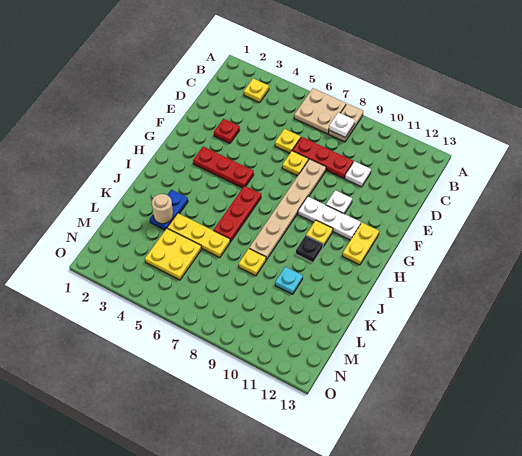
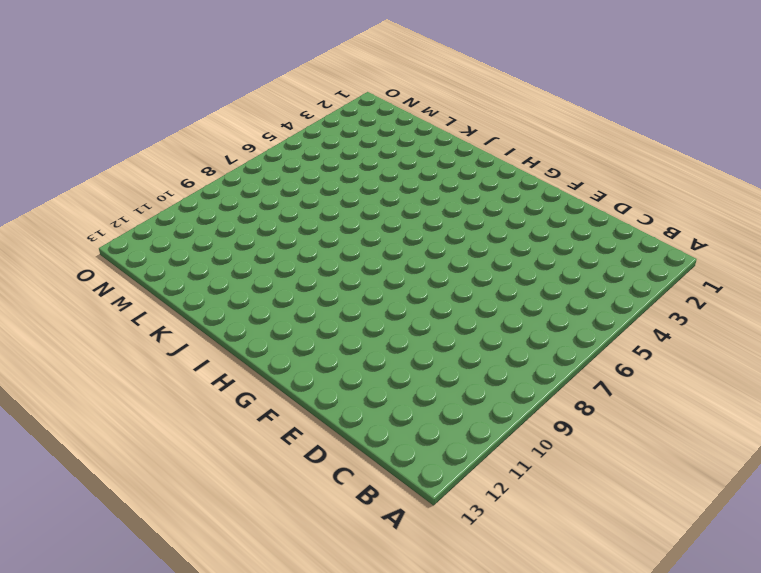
none -> tan plate A6:B7 level 1
none -> tan plate A8:B8 level 1
none -> yellow plate B3 level 1

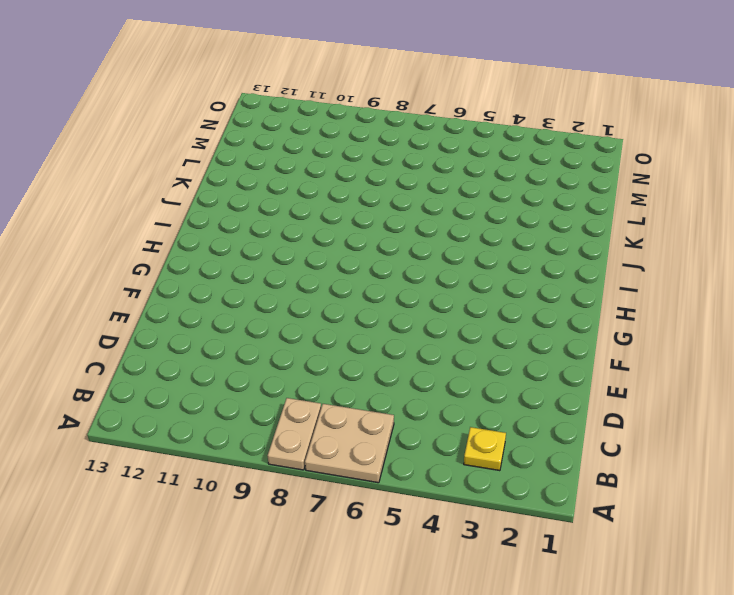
none -> yellow plate D6 level 1
none -> red plate D7:D9 level 1
none -> white plate D10 level 1

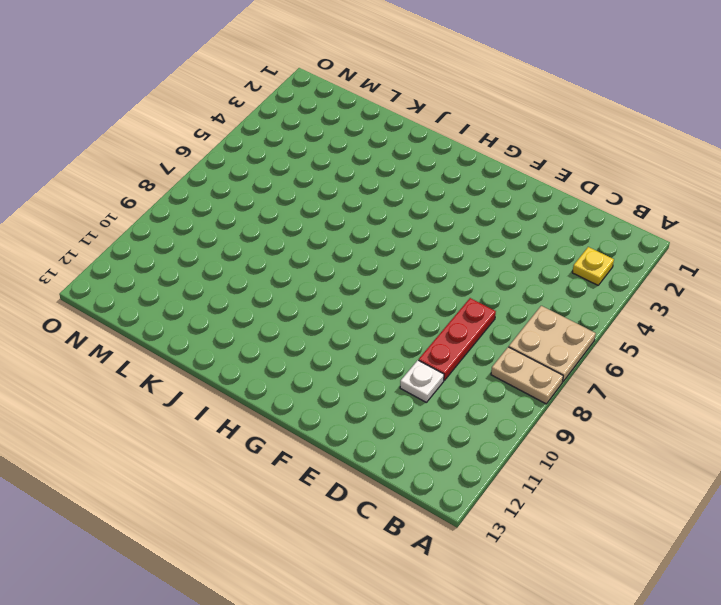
none -> yellow plate D6 level 1
none -> red plate E3 level 1
none -> yellow plate E7 level 1

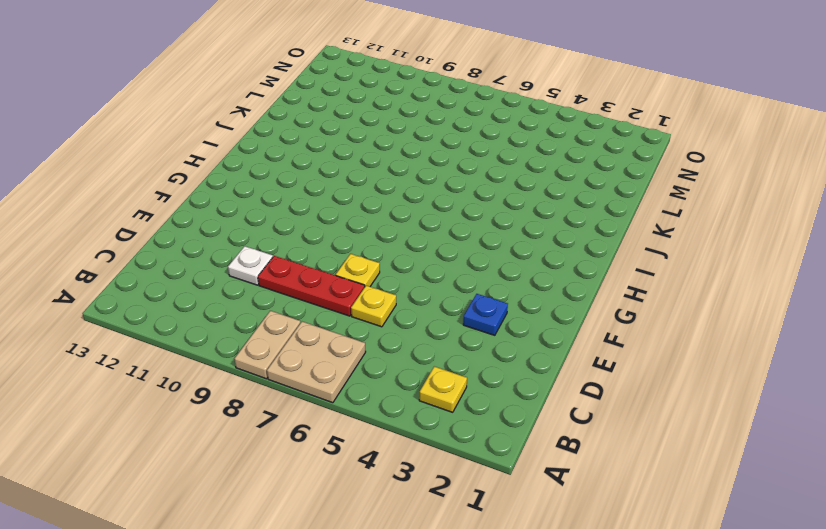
blue plate E3 level 1 -> red plate E3 level 1
none -> tan plate E8:J8 level 1
none -> white plate F10 level 1
none -> red plate G3:G5 level 1

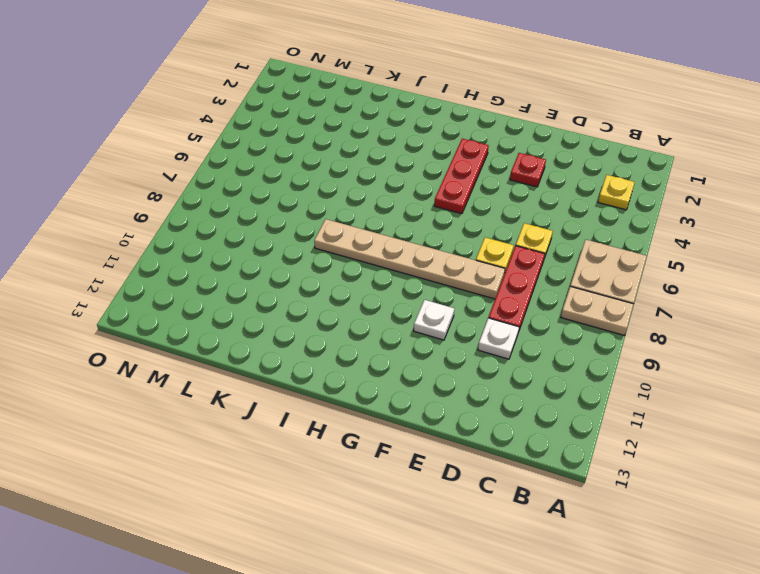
none -> white plate G9:G11 level 1
none -> yellow plate G12:H12 level 1
none -> red plate H6:J6 level 1

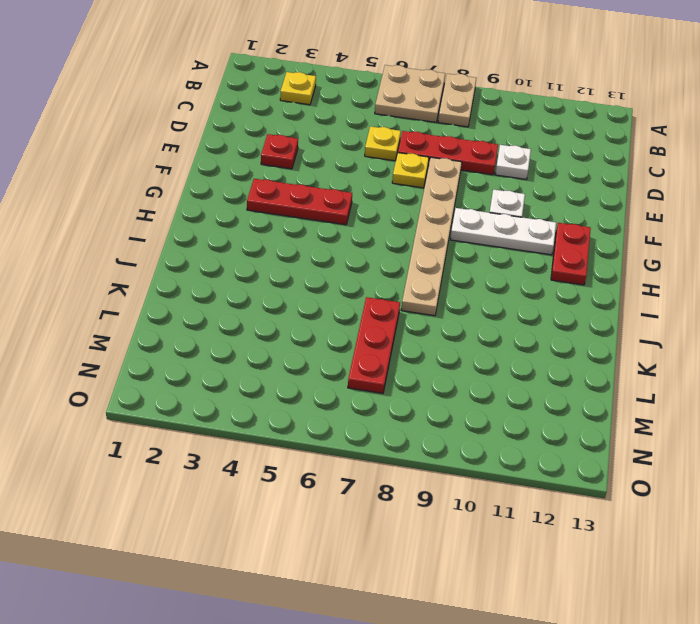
red plate G12:H12 level 1 -> yellow plate G12:H12 level 1
red plate K7:M7 level 1 -> red plate H6:J6 level 1
none -> yellow plate H10 level 1
none -> black plate I10 level 1
none -> blue plate J3:K3 level 1

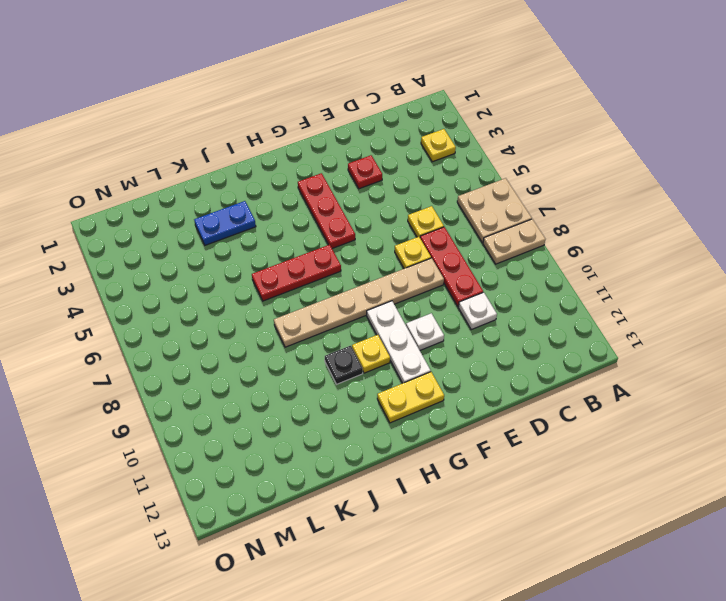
none -> yellow plate K4:K6 level 1
none -> yellow plate K8 level 1
none -> cyan plate K10 level 1

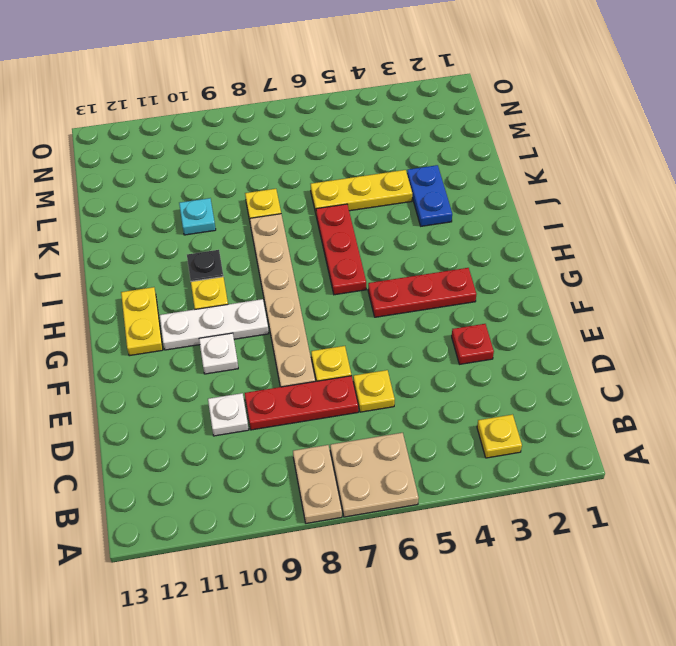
none -> yellow plate L4:M5 level 1
none -> white plate B8 level 2
none -> tan round brick K3 level 2

